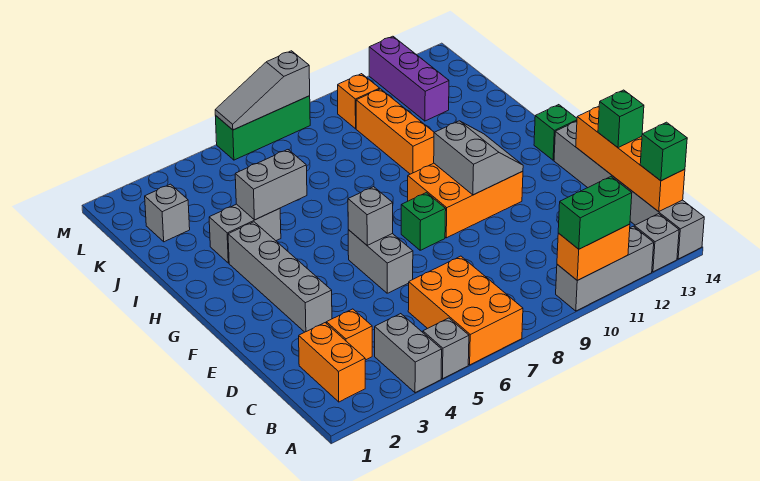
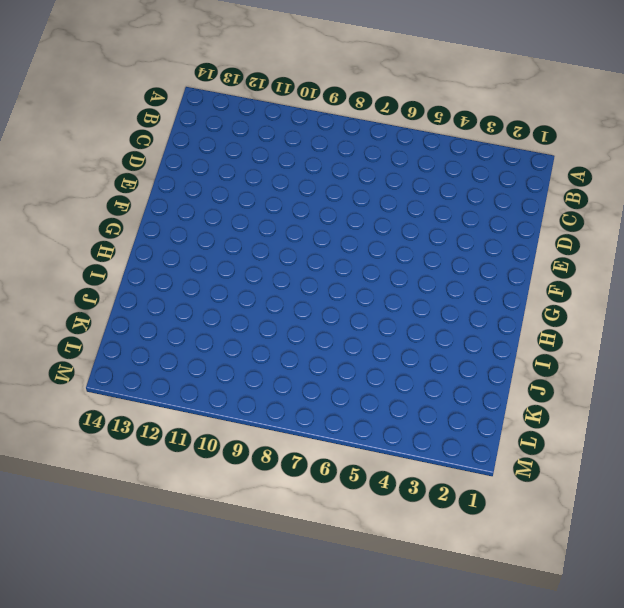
none -> grey brick A4:B4 level 1
none -> grey brick A5 level 1
none -> orange brick A6:C7 level 1

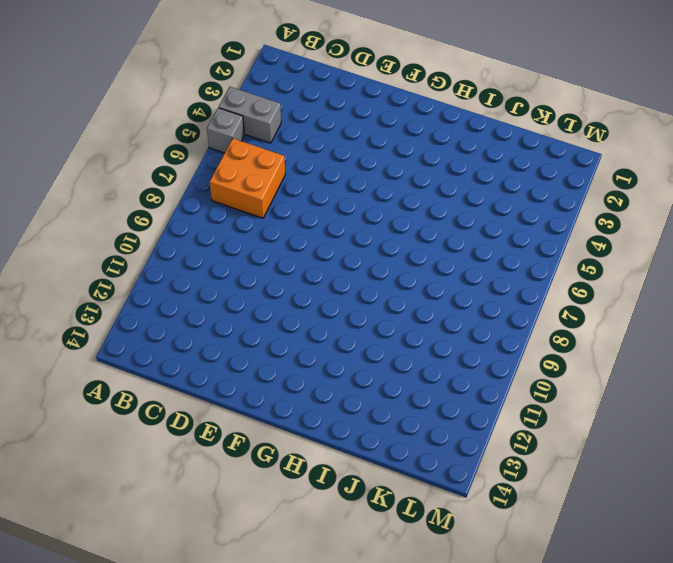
orange brick B6:C7 level 1 -> orange brick A6:C7 level 1
none -> grey brick A10:A12 level 1
none -> grey brick A13 level 1
none -> grey brick A14:F14 level 1

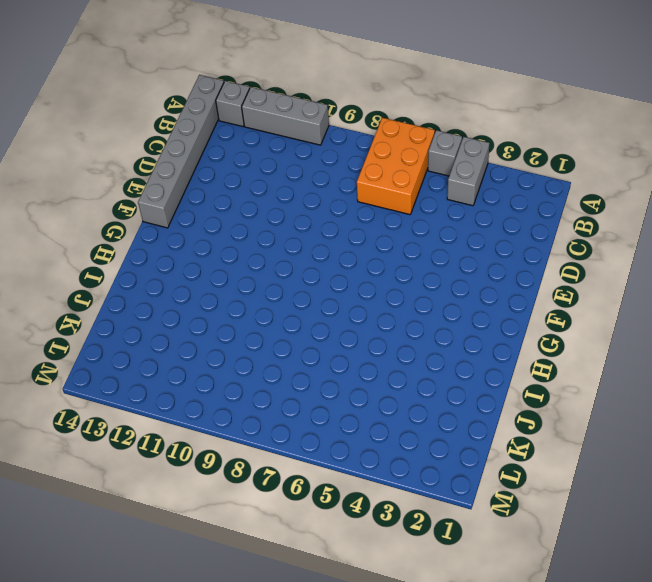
none -> orange brick B2:C2 level 1
none -> orange brick C3 level 1
none -> grey brick E3:H3 level 1

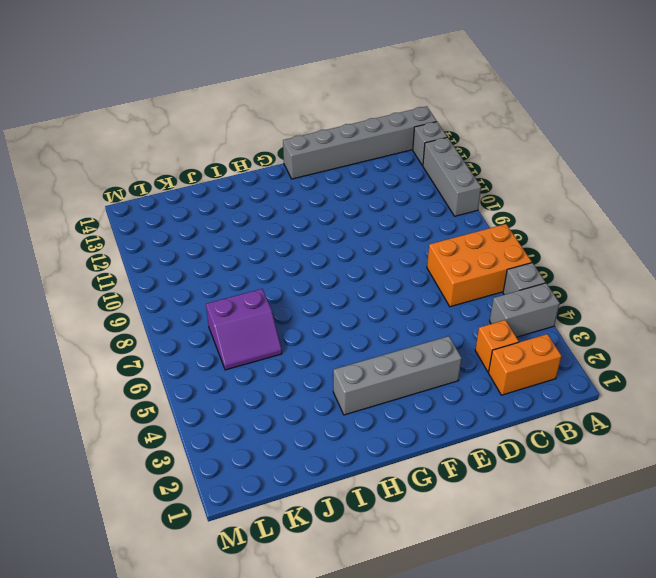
purple slope J6:K7 level 1 top 7 -> none
none -> grey brick E6:F6 level 1
none -> green brick F8 level 1
none -> orange brick F9:G11 level 1

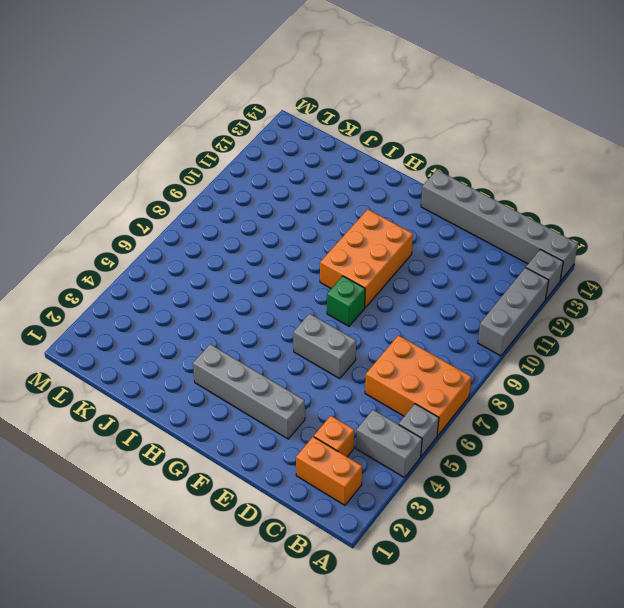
none -> green brick G14 level 1
none -> grey brick I3:I4 level 1
none -> orange brick I10:K10 level 1

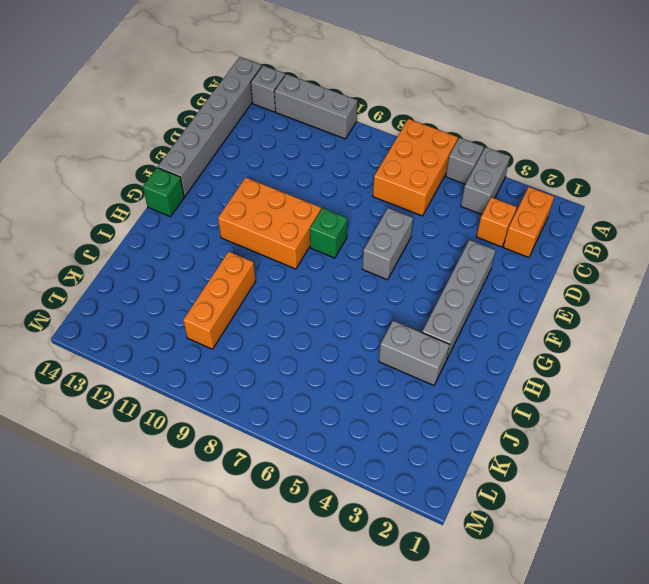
none -> grey brick K2 level 1
none -> purple brick K12:M12 level 1
none -> orange brick L10 level 1

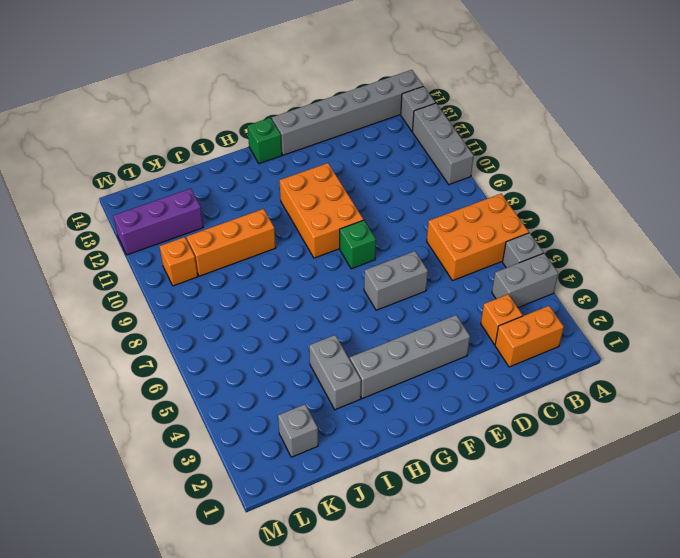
none -> green brick M6:M8 level 1
none -> orange brick A10:A11 level 2
none -> orange brick B14:E14 level 2

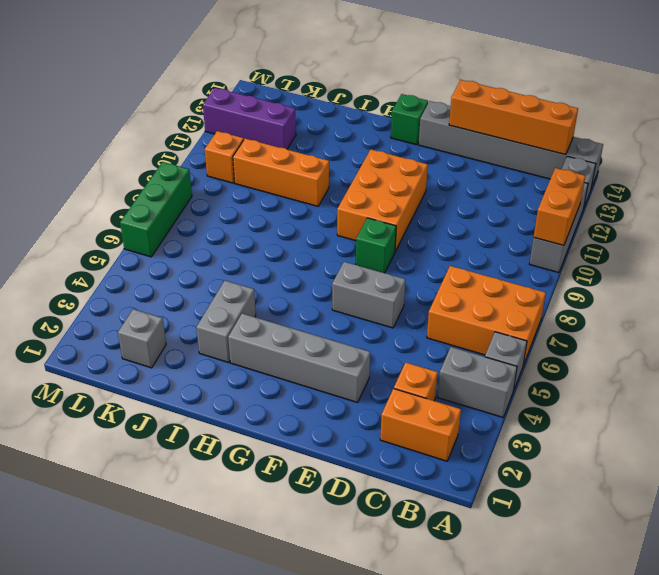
none -> grey brick F6 level 2
none -> grey slope F10:G11 level 2 top 10
none -> grey brick I4:I5 level 2

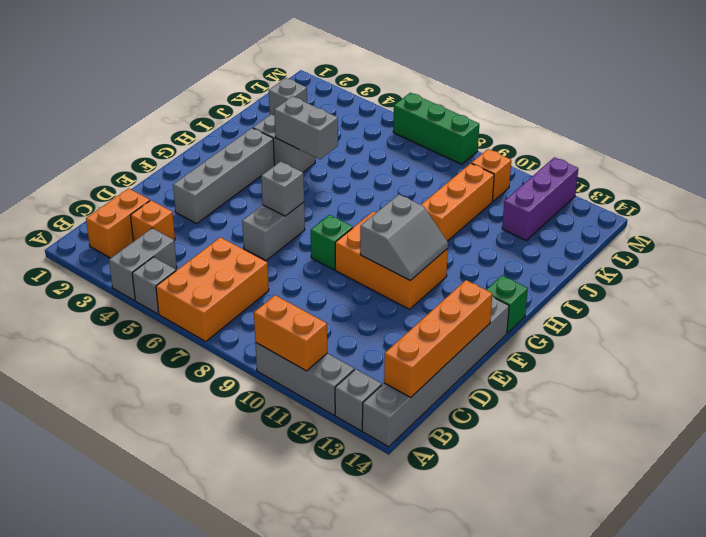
none -> grey slope M6:M8 level 2 top 8
none -> green brick A10:A11 level 3
none -> green brick B14 level 3

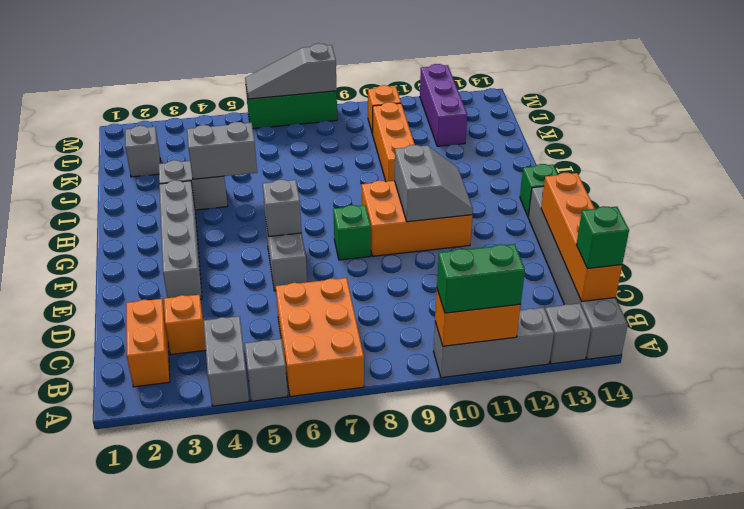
none -> green brick D14 level 3

